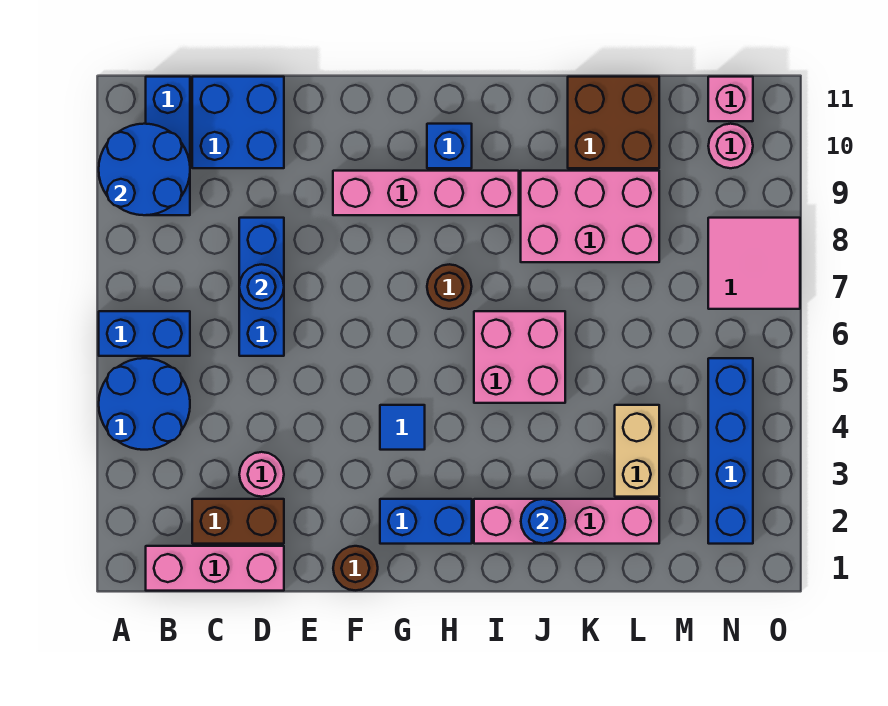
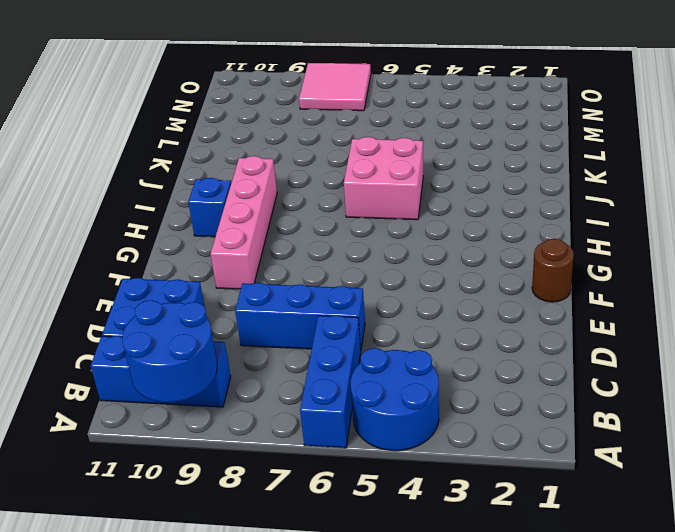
blue brick A6:C6 level 1 -> blue brick A6:B6 level 1
none -> pink brick B1:D1 level 1
none -> brown brick C2:D2 level 1
none -> pink round brick D3 level 1

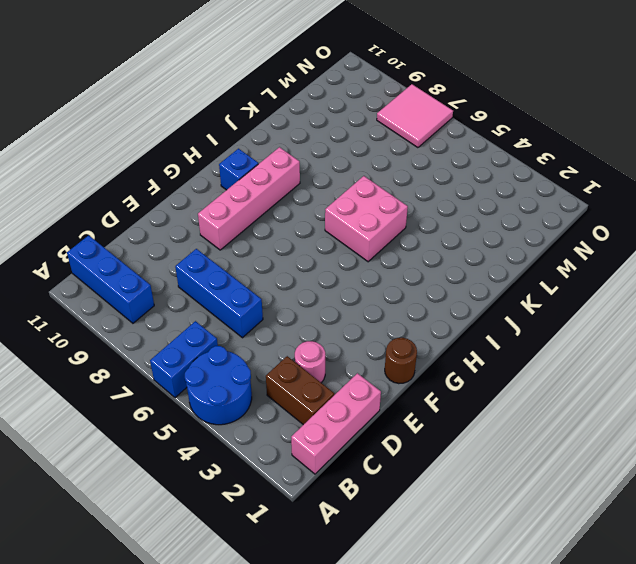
brown brick C2:C3 level 1 -> brown brick C2:D2 level 1
none -> blue brick C10:D11 level 1
none -> blue brick G2:H2 level 1
none -> blue tile G4 level 1

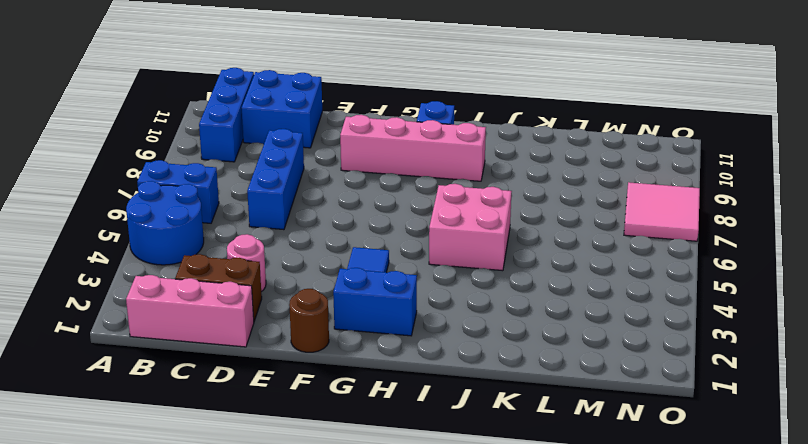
none -> brown round brick H7 level 1
none -> pink brick I2:L2 level 1
none -> pink brick J8:L9 level 1

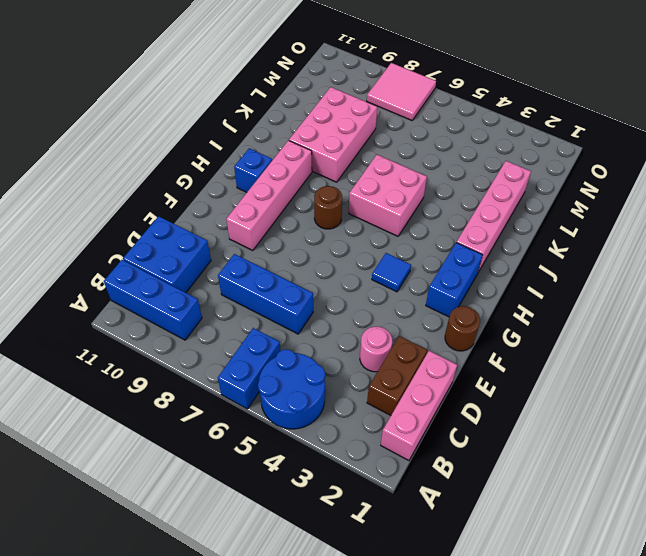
none -> brown brick K10:L11 level 1
none -> tan brick L3:L4 level 1
none -> blue brick N2:N5 level 1

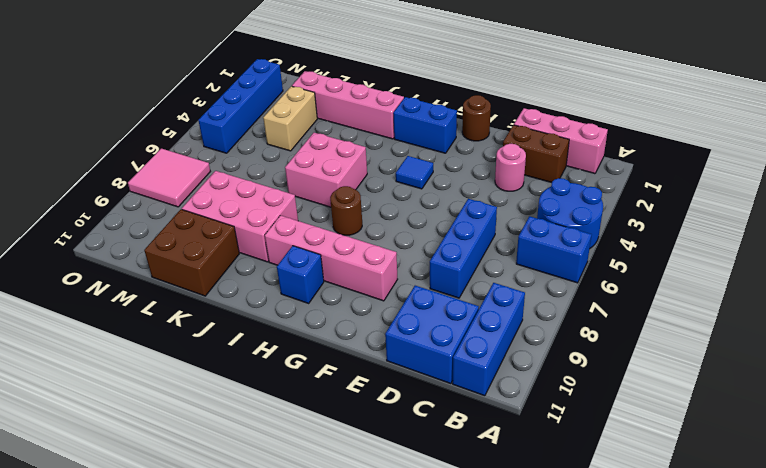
none -> pink round brick N10 level 1
none -> pink brick N11 level 1
none -> blue round brick A9:B10 level 2

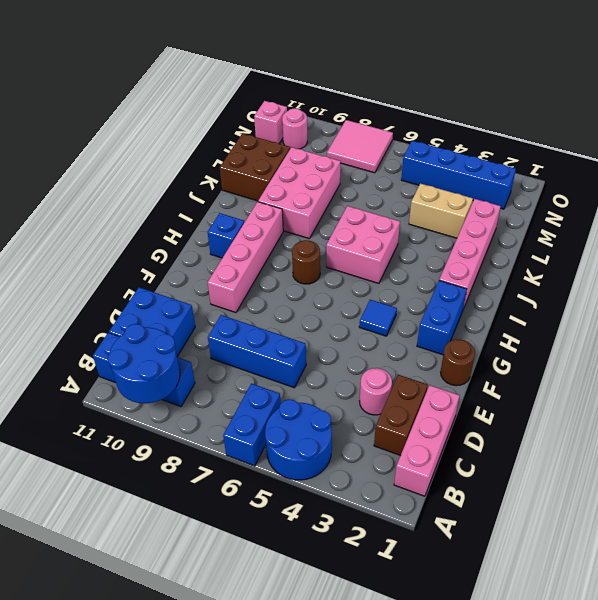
none -> blue round brick D7 level 2
none -> blue round brick J2 level 2

